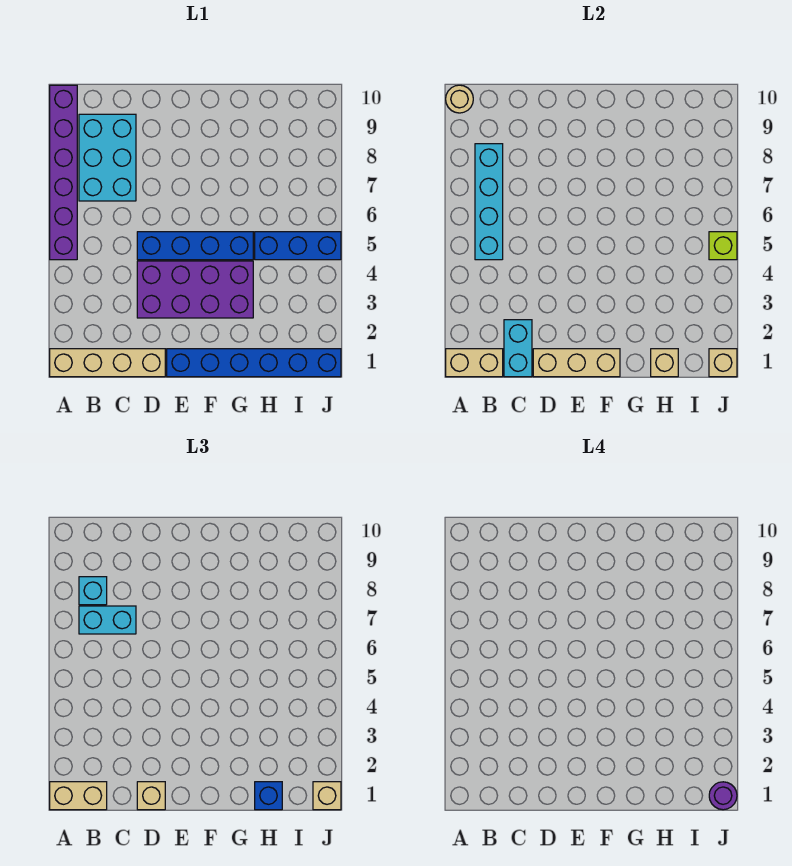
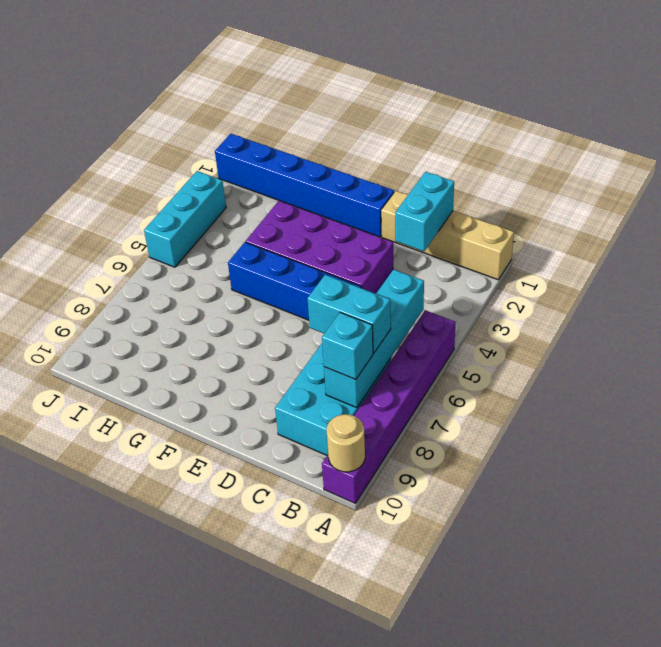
cyan brick J3:J5 level 1 -> blue brick H5:J5 level 1
none -> tan brick A1:B1 level 2
none -> tan brick D1:F1 level 2
none -> tan brick H1 level 2

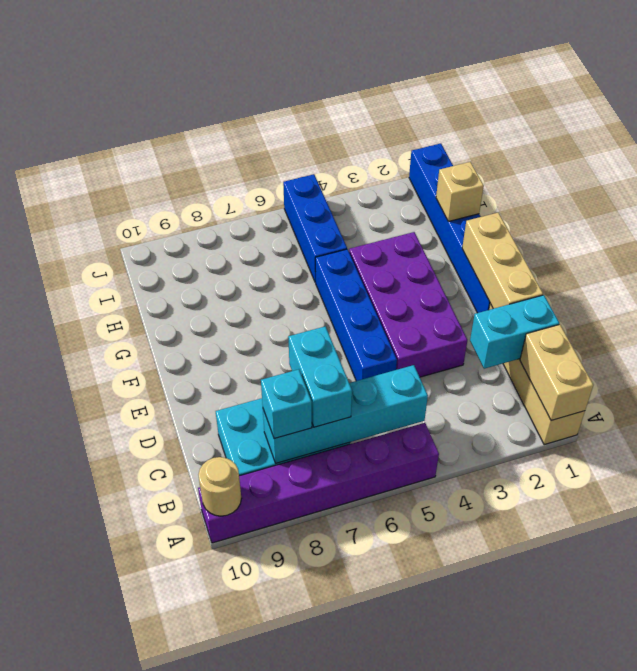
none -> tan brick J1 level 2
none -> lime brick J5 level 2
none -> tan brick A1:B1 level 3

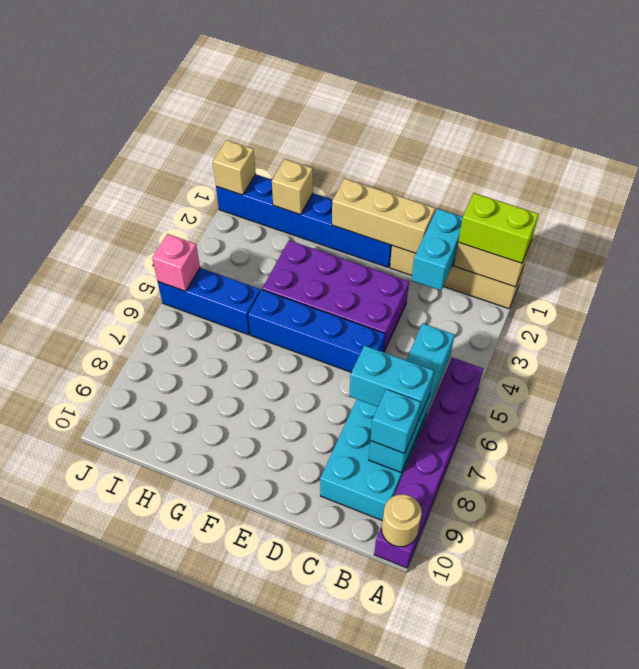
lime brick A1:B1 level 3 -> tan brick A1:B1 level 3
pink brick J5 level 2 -> lime brick J5 level 2
none -> tan brick D1 level 3
none -> blue brick H1 level 3
none -> tan brick J1 level 3

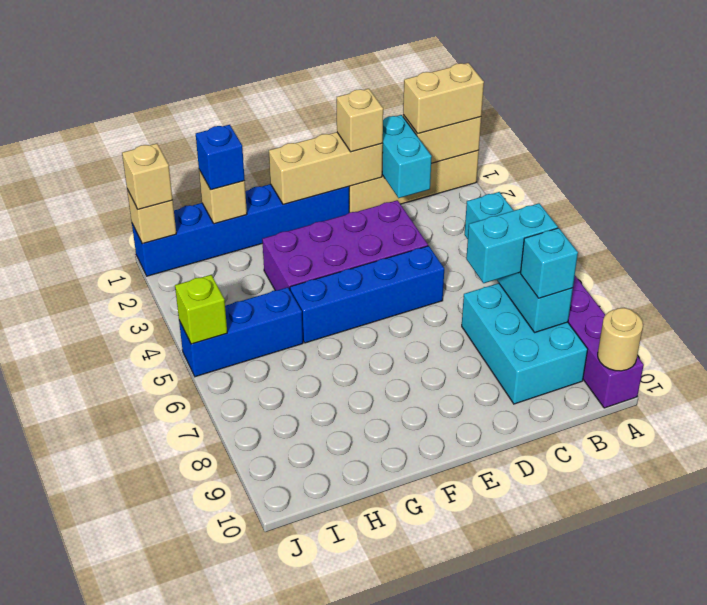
none -> purple round brick J1 level 4

